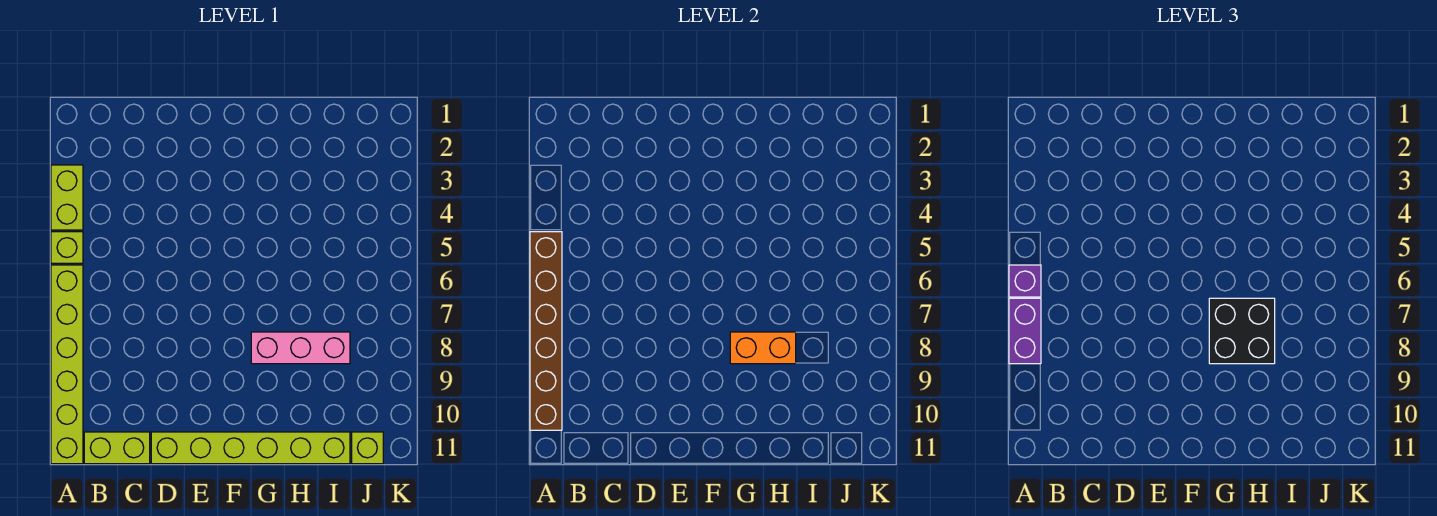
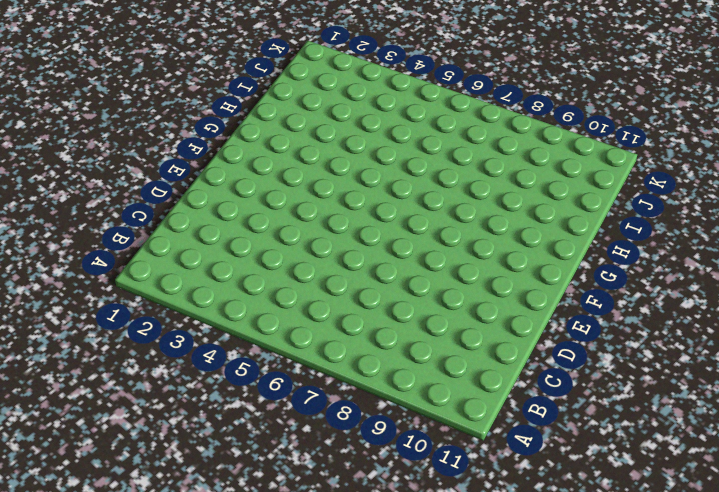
none -> lime brick A3:A4 level 1
none -> lime brick A5 level 1
none -> lime brick A6:A11 level 1

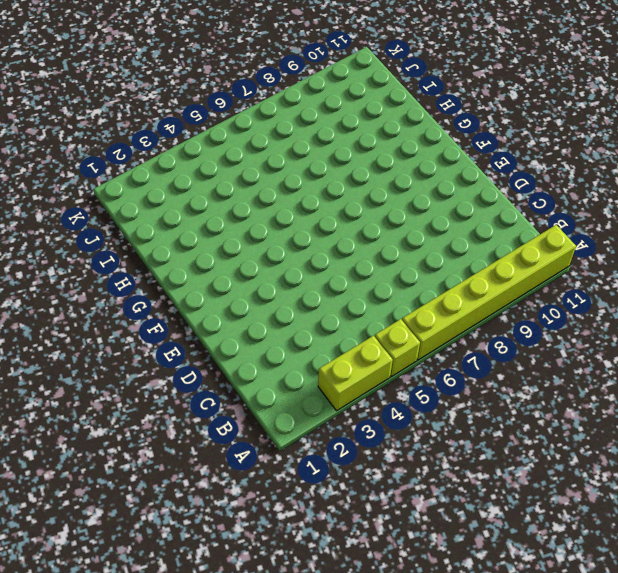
none -> lime brick B11:C11 level 1
none -> lime brick D11:I11 level 1
none -> pink brick G8:I8 level 1

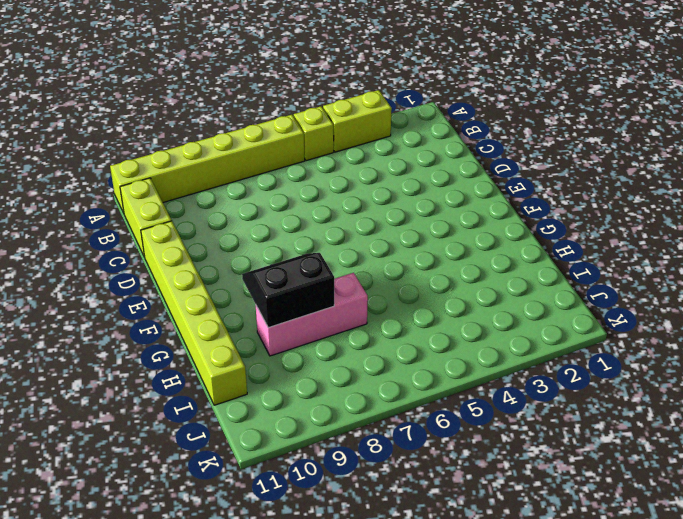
black slope G8:H9 level 2 top H -> orange brick G8:H8 level 2
pink brick H7:H9 level 1 -> pink brick G8:I8 level 1
none -> lime brick J11 level 1
none -> brown brick A5:A10 level 2
none -> purple brick A6 level 3

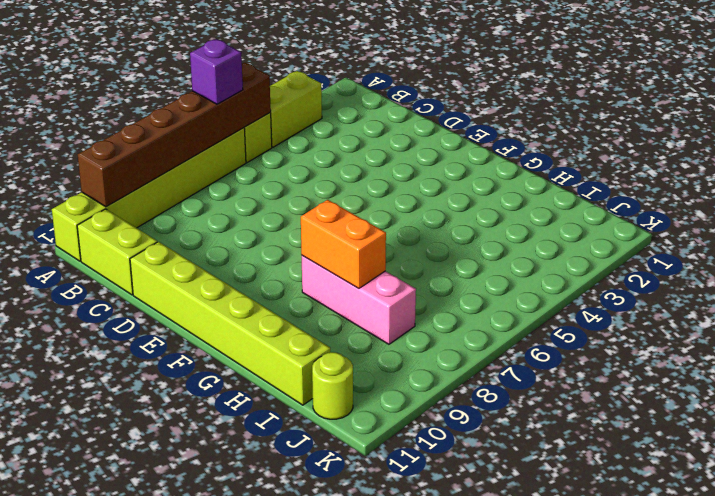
lime round brick J11 level 1 -> lime brick J11 level 1
none -> purple brick A7:A8 level 3
none -> black brick G7:H8 level 3

